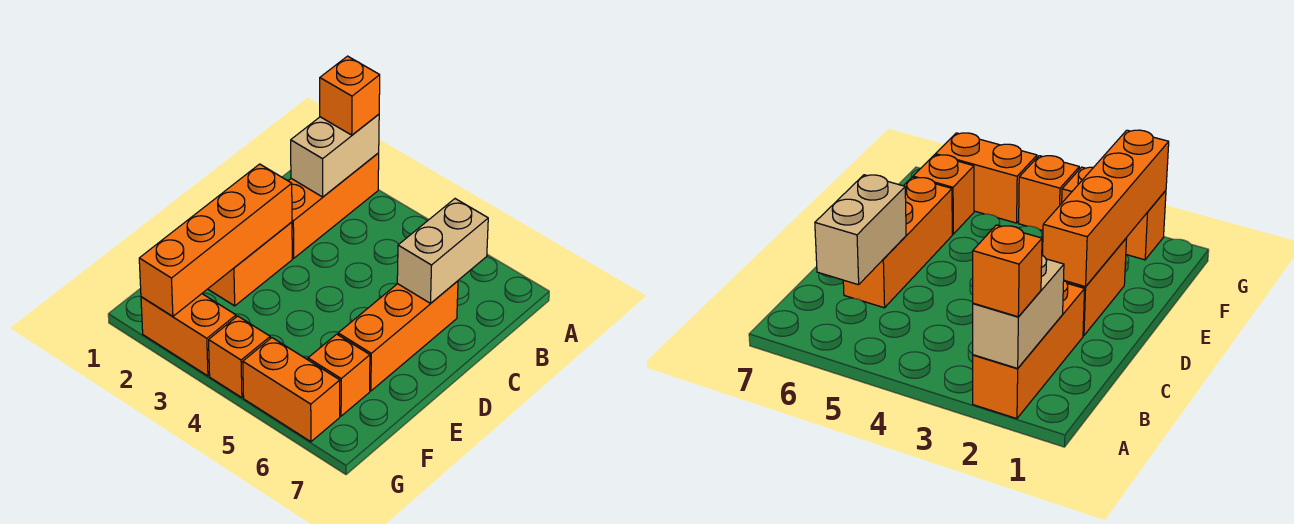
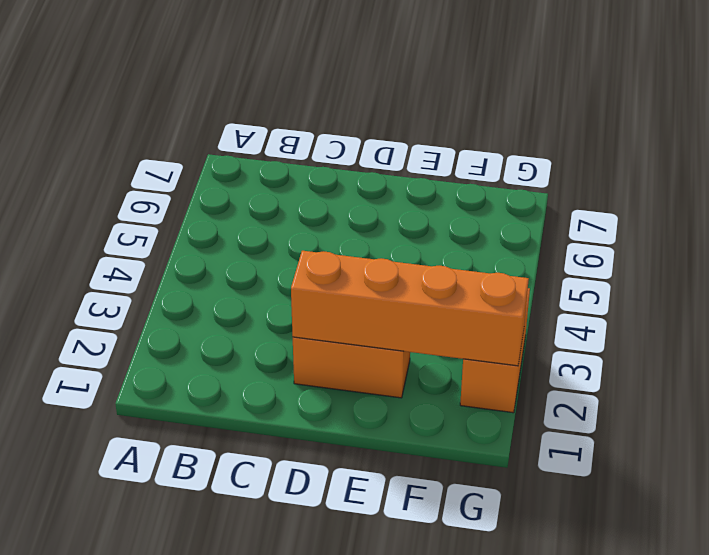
none -> orange brick A2:C2 level 1
none -> orange brick C6:E6 level 1

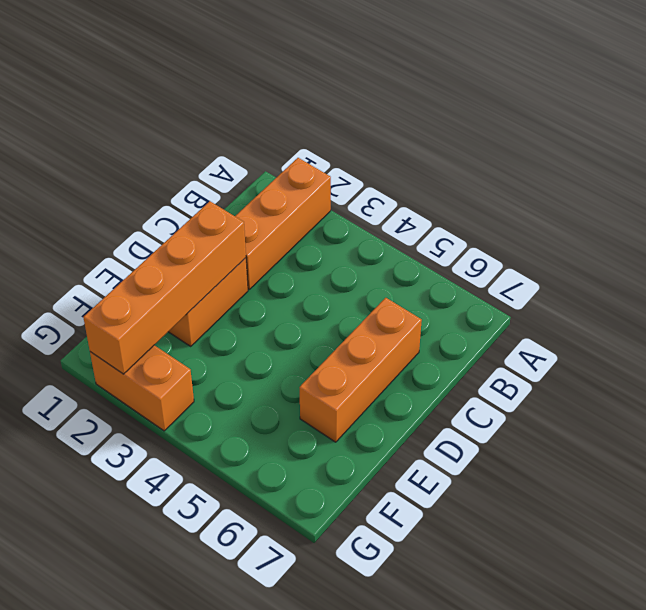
none -> orange brick F6 level 1
none -> orange brick G4 level 1

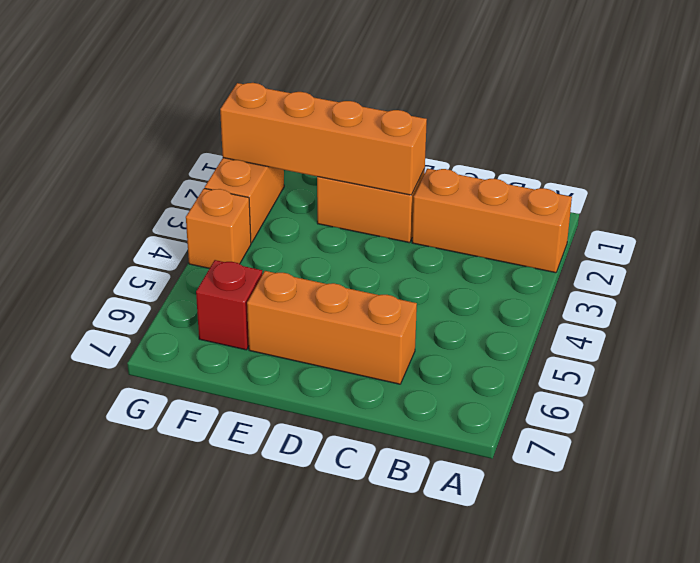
red brick F6 level 1 -> orange brick F6 level 1
none -> orange brick G5:G6 level 1
none -> tan brick A2:B2 level 2

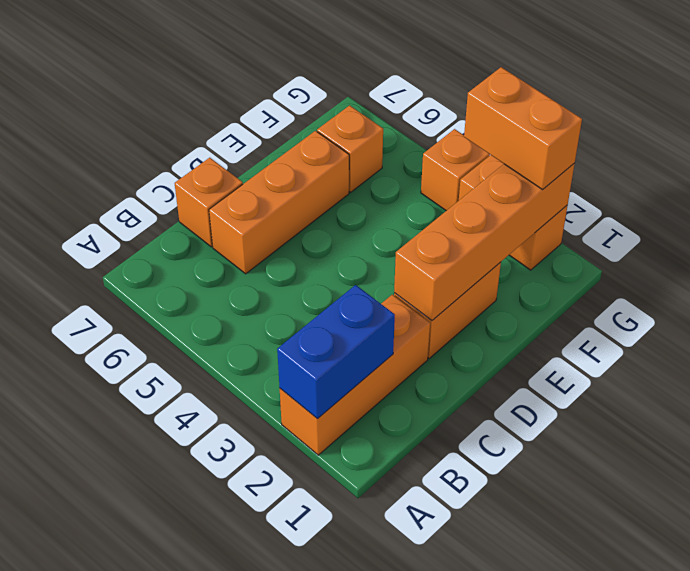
blue brick A2:B2 level 2 -> tan brick A2:B2 level 2
orange brick C7 level 1 -> orange brick A2 level 3
orange brick G2:G3 level 3 -> orange brick G5:G6 level 1
none -> tan brick B6:C6 level 2

